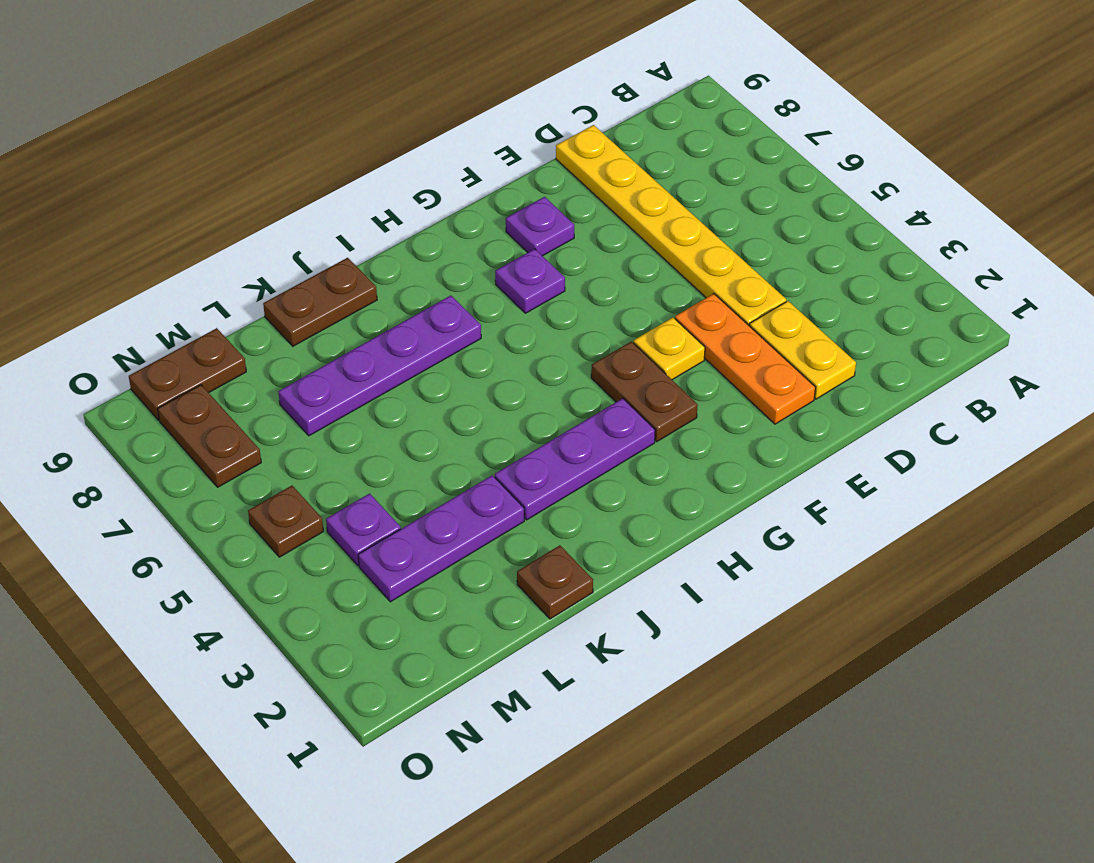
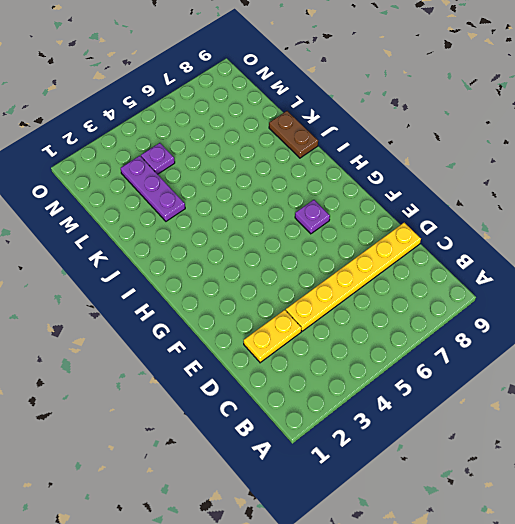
none -> orange plate E2:E4 level 1
none -> yellow plate F4 level 1
none -> purple plate F8 level 1

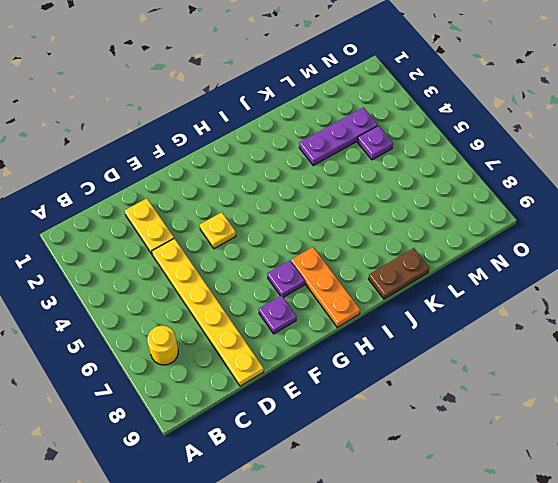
yellow round brick B7 level 1 -> none
orange plate H7:H9 level 1 -> orange plate E2:E4 level 1
none -> brown plate G3:G4 level 1
none -> purple plate H3:J3 level 1
none -> purple plate I7:L7 level 1

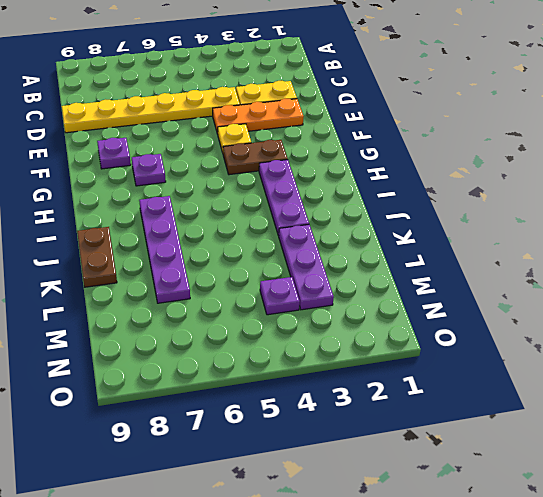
none -> brown plate K1 level 1
none -> brown plate M9:N9 level 1
none -> brown plate N5 level 1

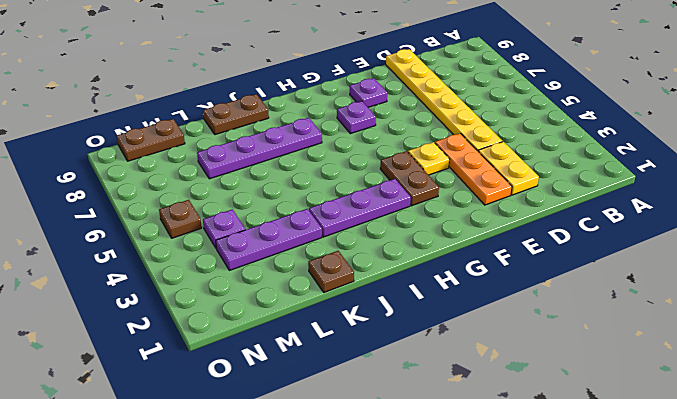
none -> brown plate N7:N8 level 1

